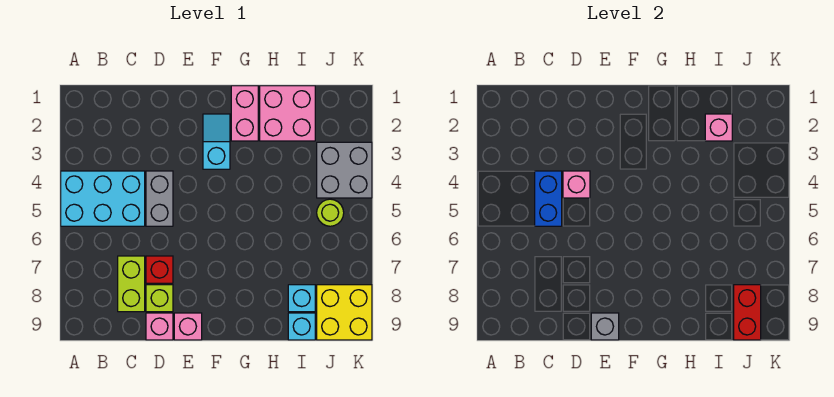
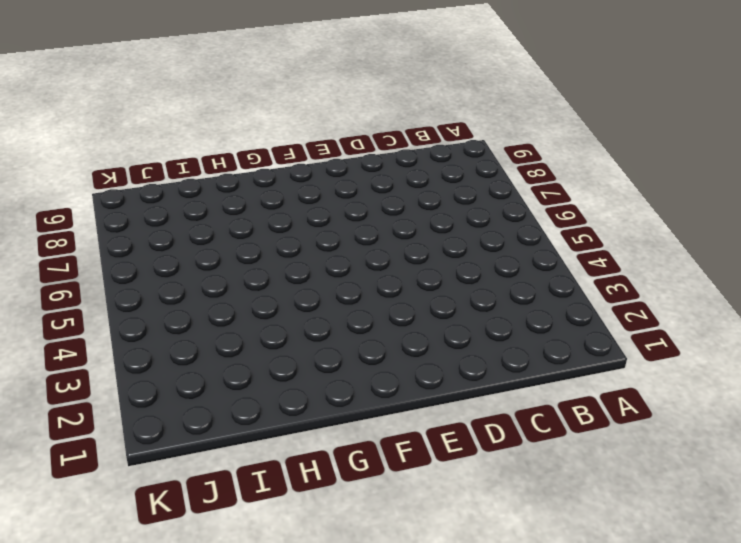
none -> cyan brick A4:C5 level 1
none -> lime brick C7:C8 level 1
none -> grey brick D4:D5 level 1

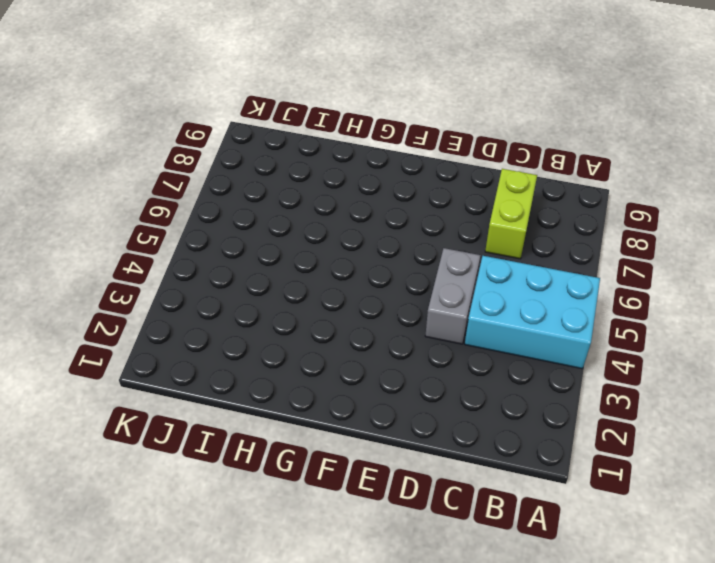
none -> red brick D7 level 1
none -> lime brick D8 level 1
none -> pink brick D9 level 1

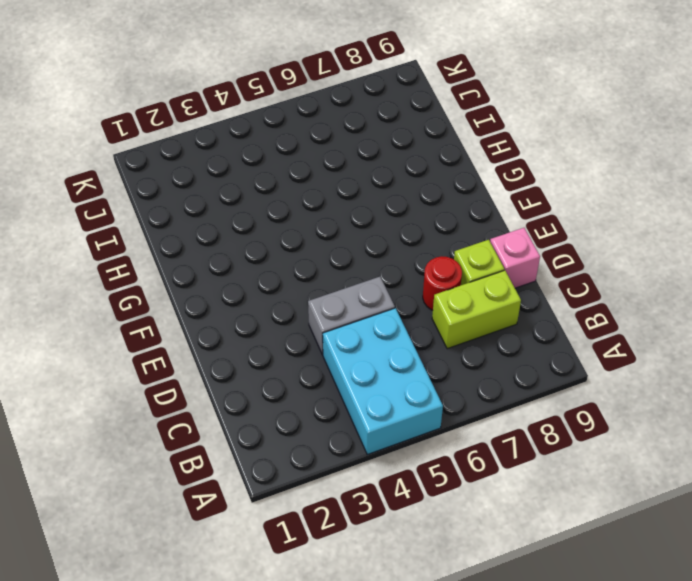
red round brick D7 level 1 -> red brick D7 level 1
none -> pink brick E9 level 1
none -> cyan slope F2:F3 level 1 top 3
none -> pink brick G1:G2 level 1

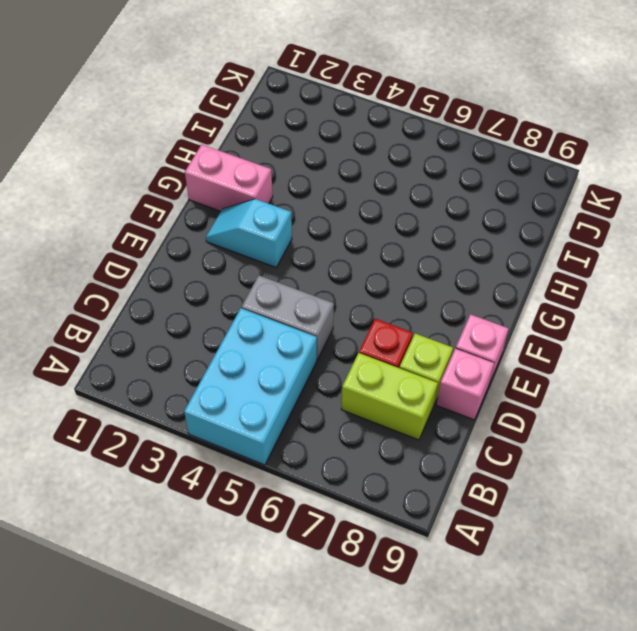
none -> pink brick H1:I2 level 1
none -> cyan brick I8 level 1
none -> cyan brick I9 level 1

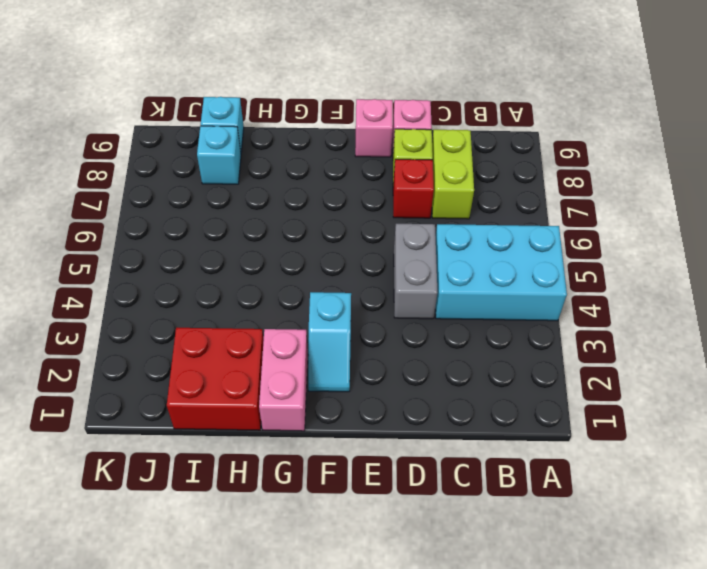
red brick H1:I2 level 1 -> pink brick H1:I2 level 1
none -> grey brick J3:K4 level 1
none -> lime round brick J5 level 1
none -> yellow brick J8:K9 level 1

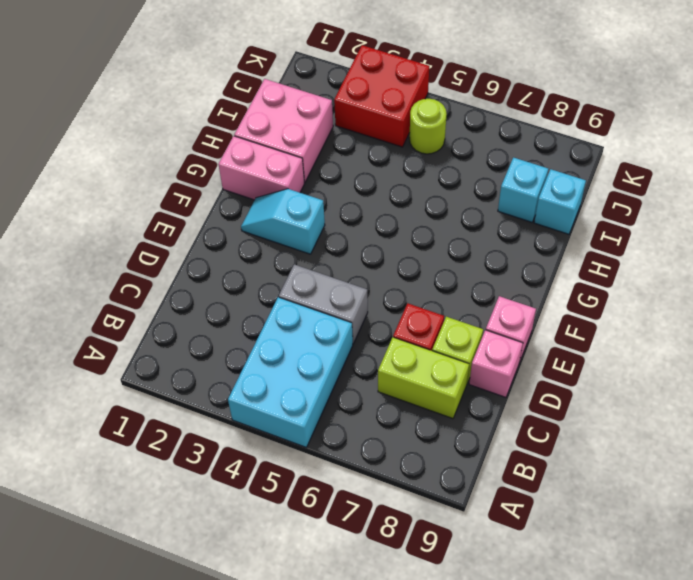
red brick J3:K4 level 1 -> grey brick J3:K4 level 1
none -> yellow brick J8:K9 level 1
none -> blue brick C4:C5 level 2
none -> pink brick D4 level 2

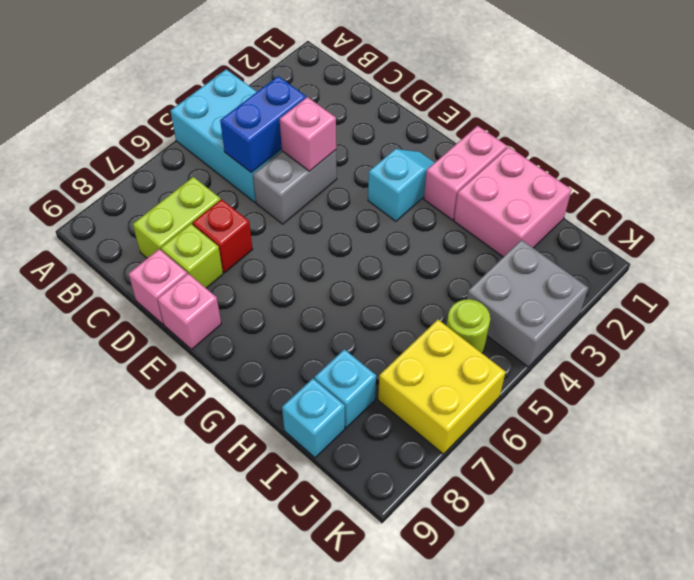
yellow brick J6:K7 level 1 -> yellow brick J8:K9 level 1
none -> grey brick E9 level 2
none -> pink brick I2 level 2
none -> red brick J8:J9 level 2

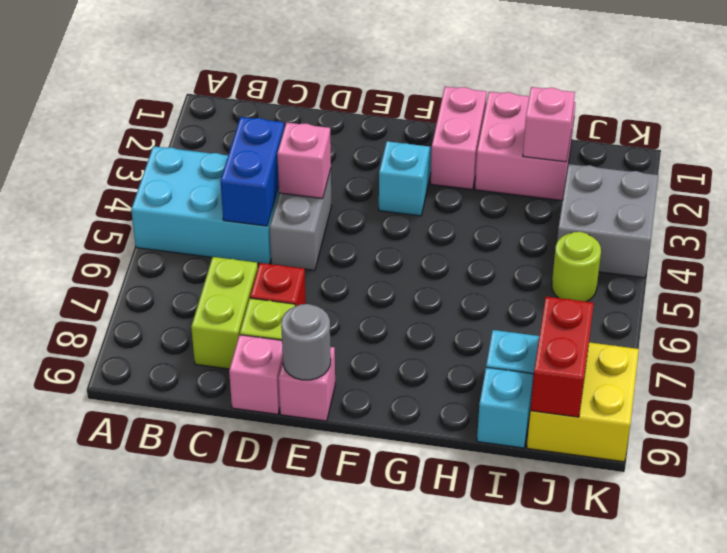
grey round brick E9 level 2 -> grey brick E9 level 2

